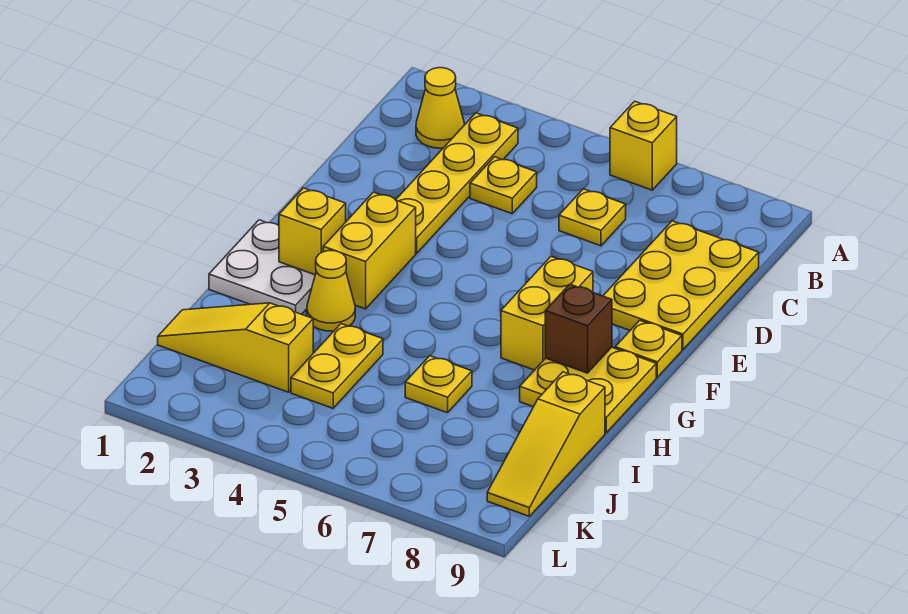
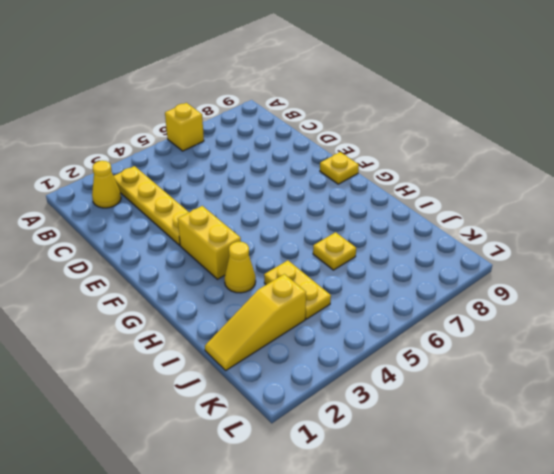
none -> yellow plate C4 level 1
none -> yellow plate C6 level 1
none -> yellow plate C8:E9 level 1

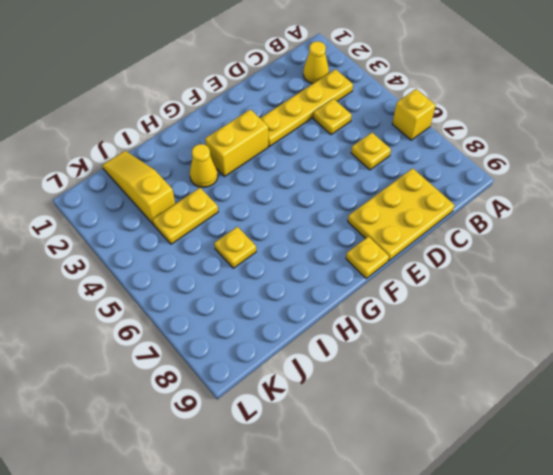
none -> yellow brick F7:G7 level 1
none -> white plate G1:H2 level 1
none -> yellow plate G8:H9 level 1

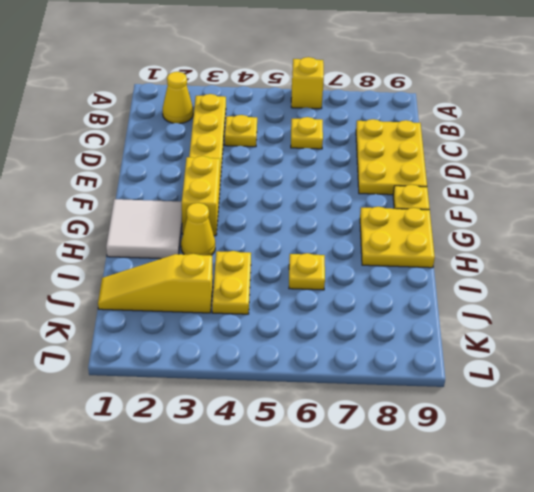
white tile G1:H2 level 1 -> white plate G1:H2 level 1
none -> yellow brick F7:G7 level 1
none -> yellow slope I9:K9 level 1 top I
none -> yellow brick G2 level 2

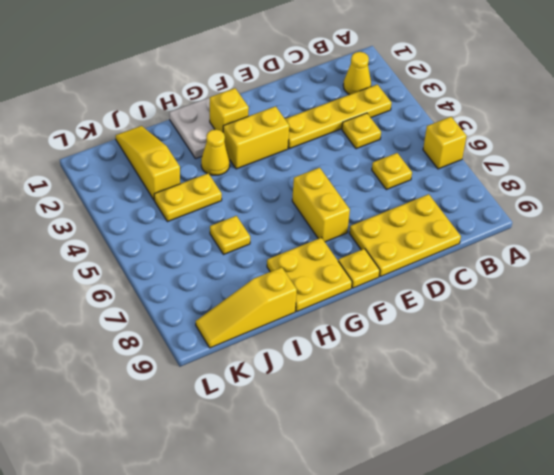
yellow brick F6:F7 level 1 -> yellow brick F7:G7 level 1
none -> brown brick G8 level 2

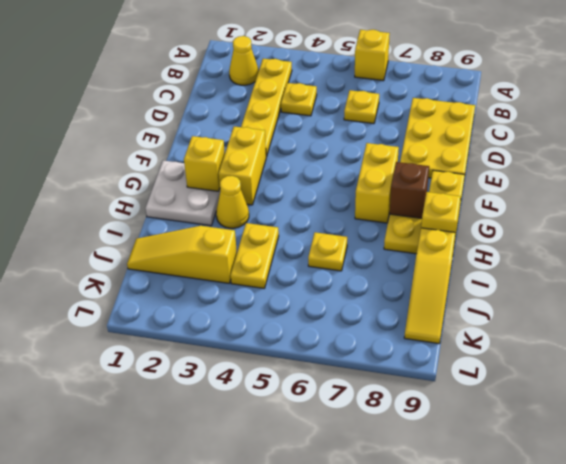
yellow brick H9 level 2 -> none

